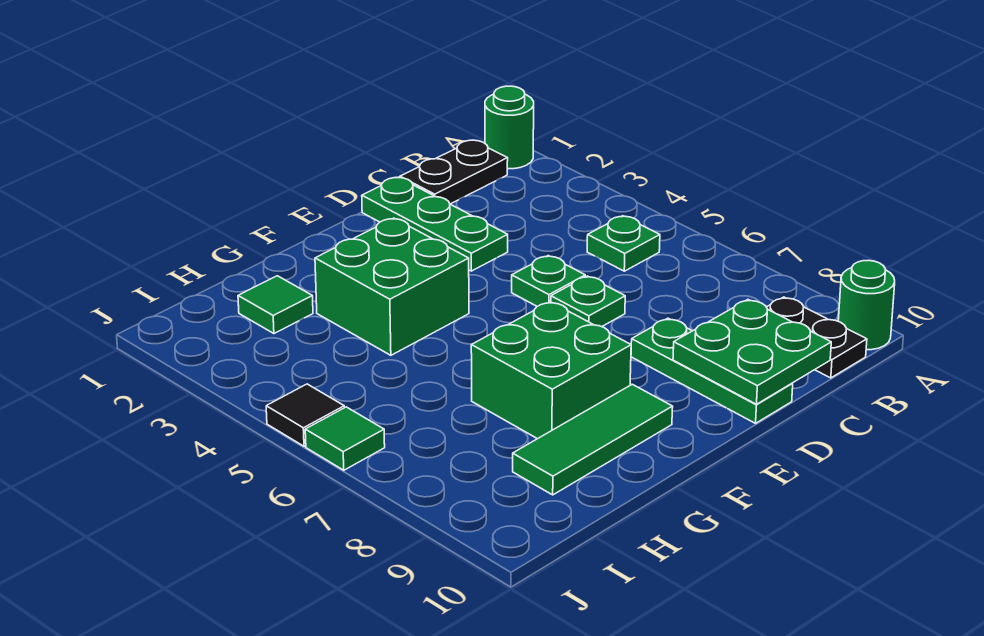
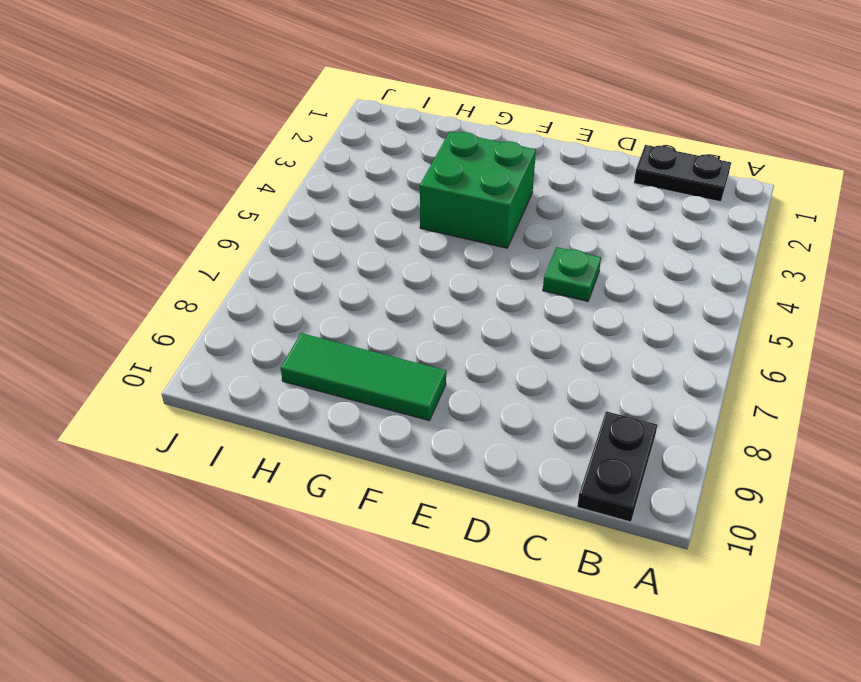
none -> green round brick A1 level 1
none -> green round brick A10 level 1
none -> green plate B5 level 1

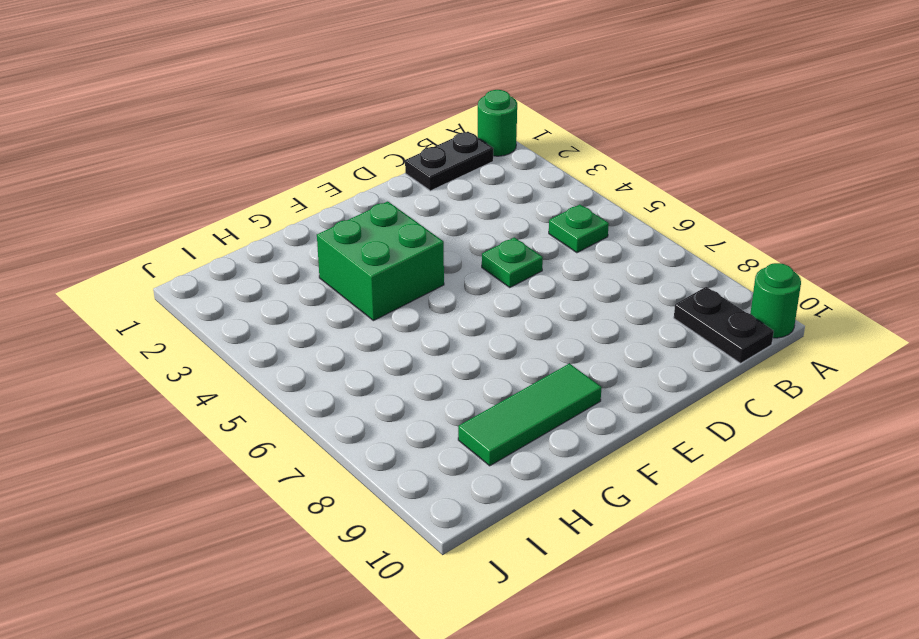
none -> green plate D1:D3 level 1
none -> green plate D6 level 1
none -> green plate D8:D10 level 1

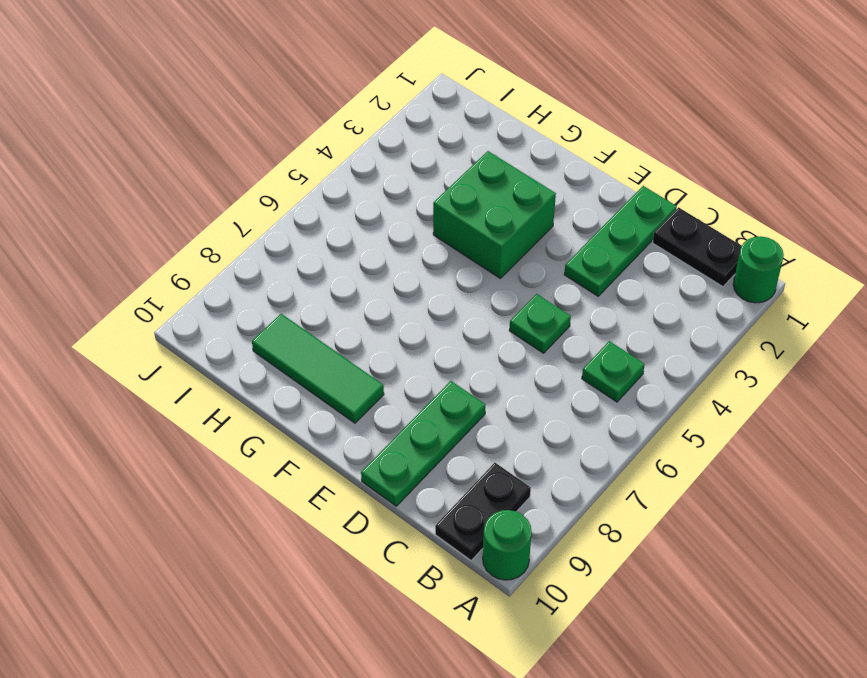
none -> green plate D6 level 1
none -> green brick F7:G8 level 1
none -> green tile H2 level 1

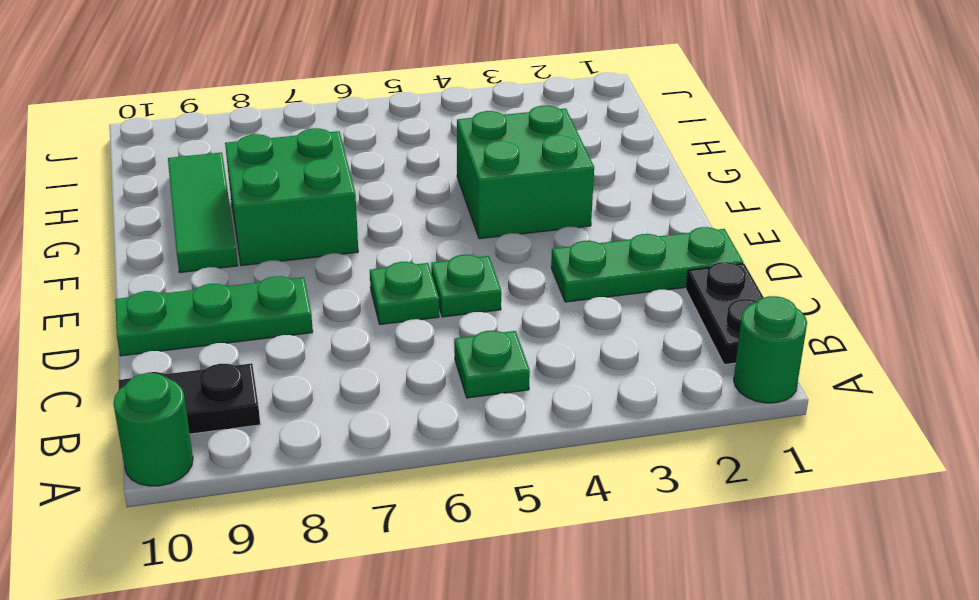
none -> green tile H2 level 1
none -> black tile J5 level 1
none -> green tile J6 level 1

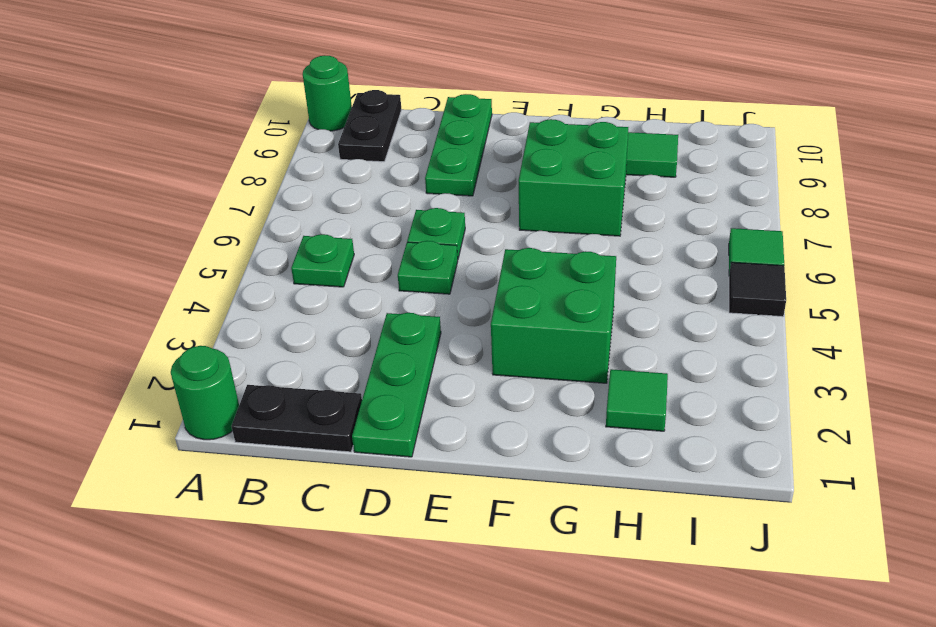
none -> green plate C9:D10 level 2

